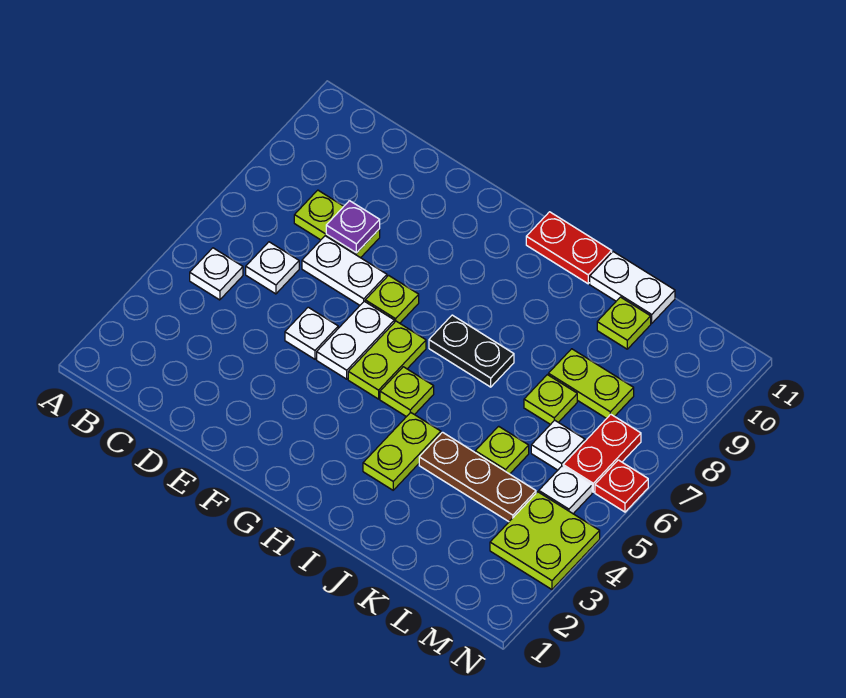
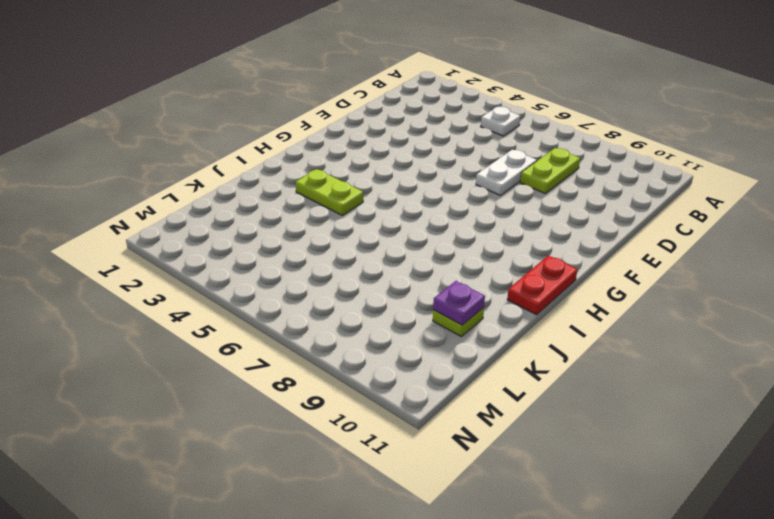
purple plate K10 level 2 -> purple plate D8 level 2
none -> white plate C6 level 1
none -> white plate E5 level 1
none -> white plate F5:F6 level 1

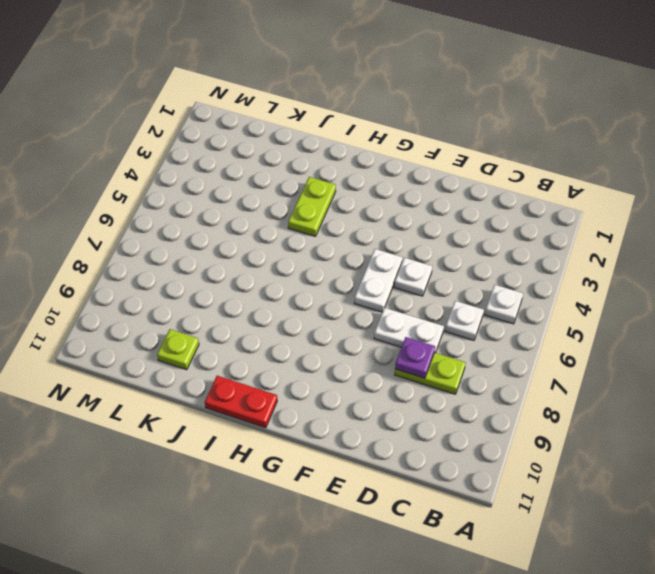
none -> lime plate F7 level 1
none -> lime plate G5:G6 level 1
none -> lime plate H5 level 1

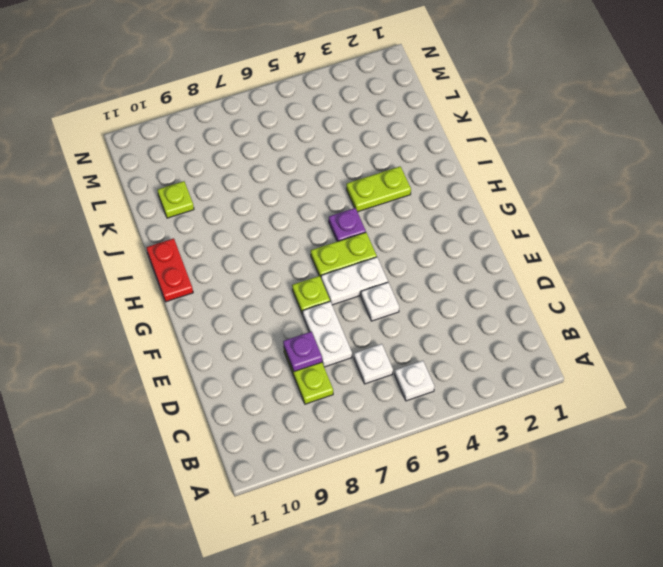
purple plate H5 level 1 -> lime plate H5 level 1
none -> black plate H7:I7 level 1
none -> brown plate J4:L4 level 1
none -> white plate J11:K11 level 1

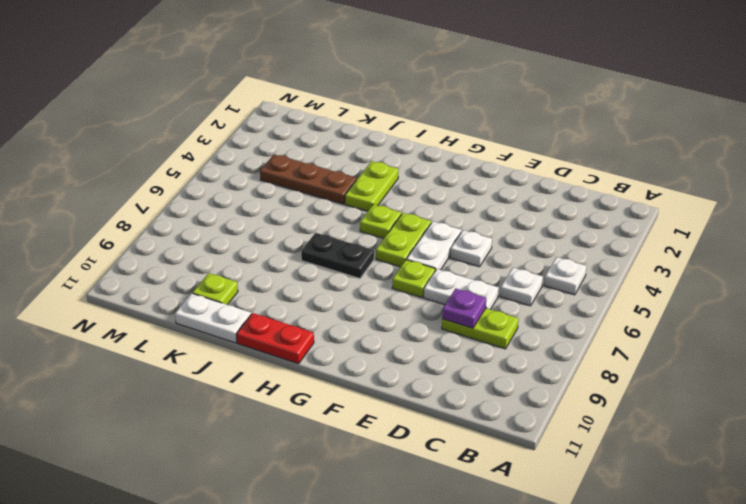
none -> lime plate K5 level 1
none -> lime plate K7 level 1
none -> lime plate K8:L8 level 1

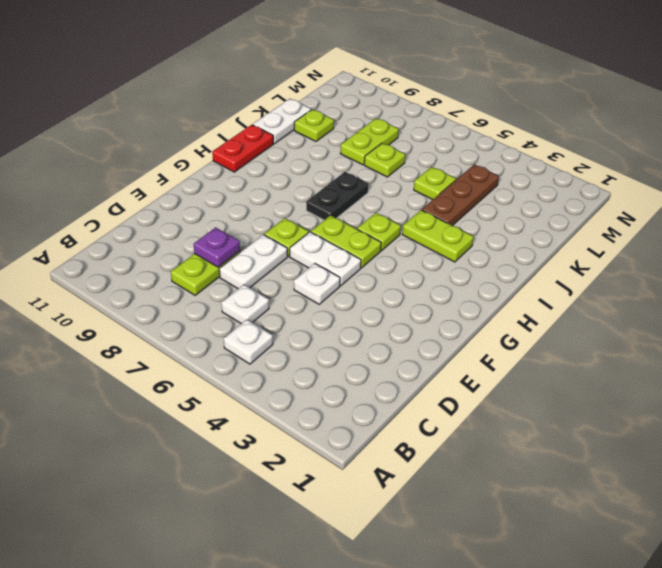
none -> white plate L6 level 1
none -> lime plate M3:N4 level 1
none -> white plate M5 level 1

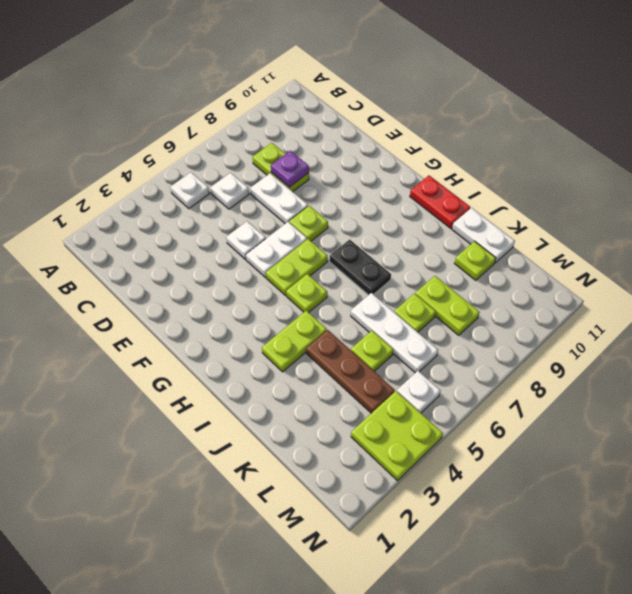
white plate J6:L6 level 1 -> white plate L6 level 1
none -> red plate M6:M7 level 1
none -> red plate N6 level 1

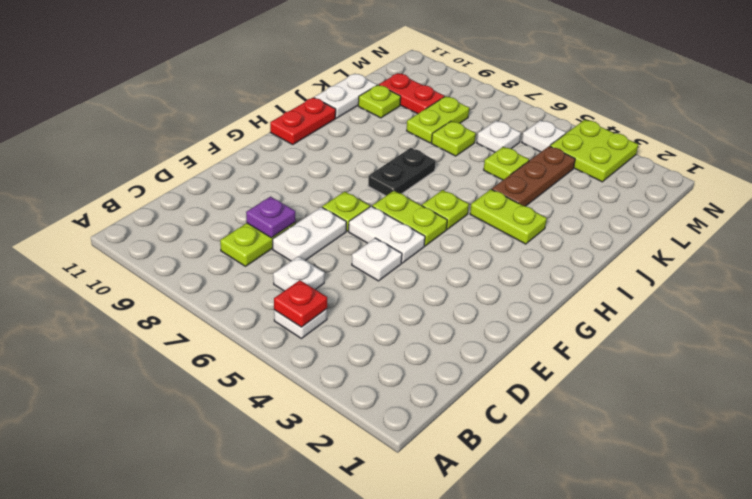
red plate B5 level 2 -> red plate N6 level 1
red plate L9:L10 level 1 -> red plate M6:M7 level 1

